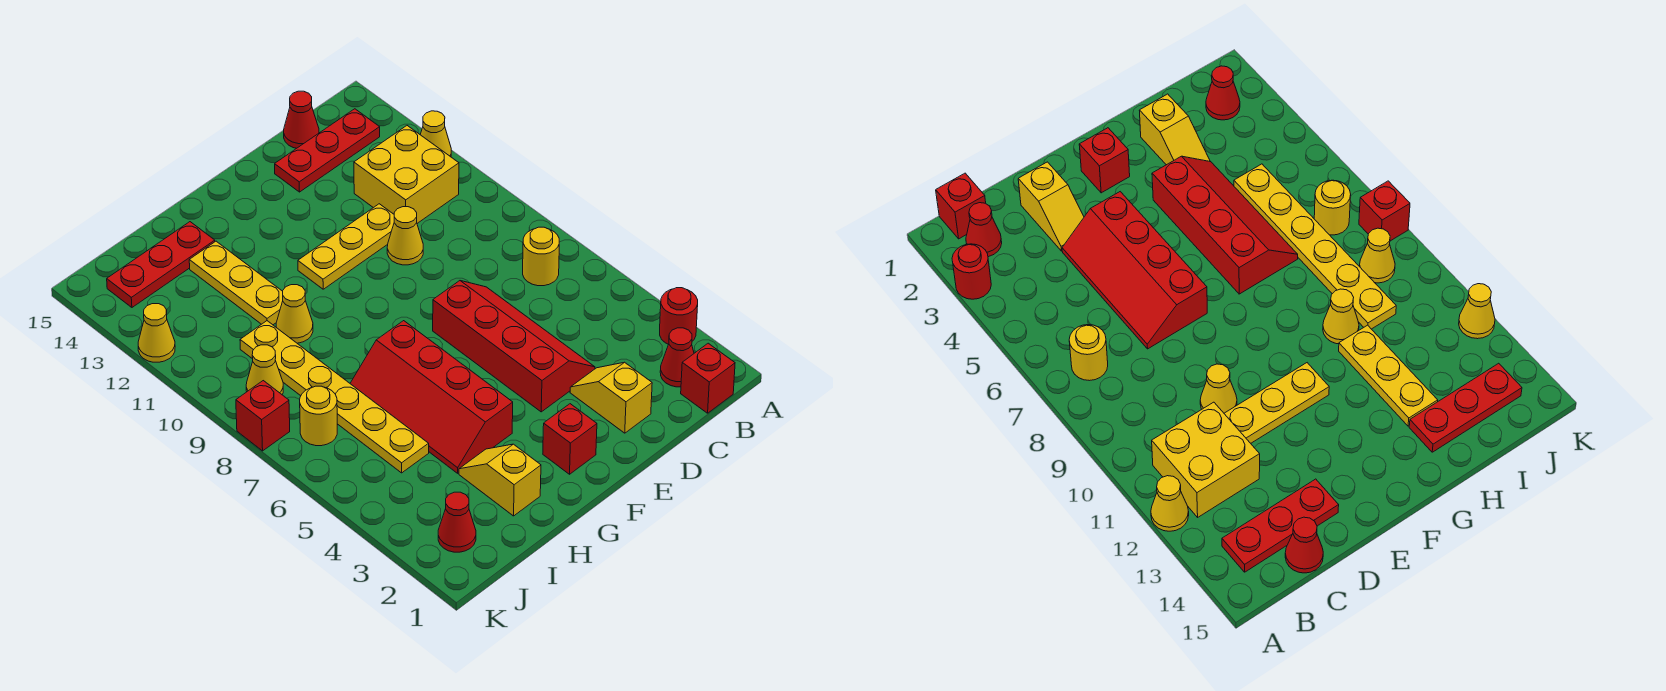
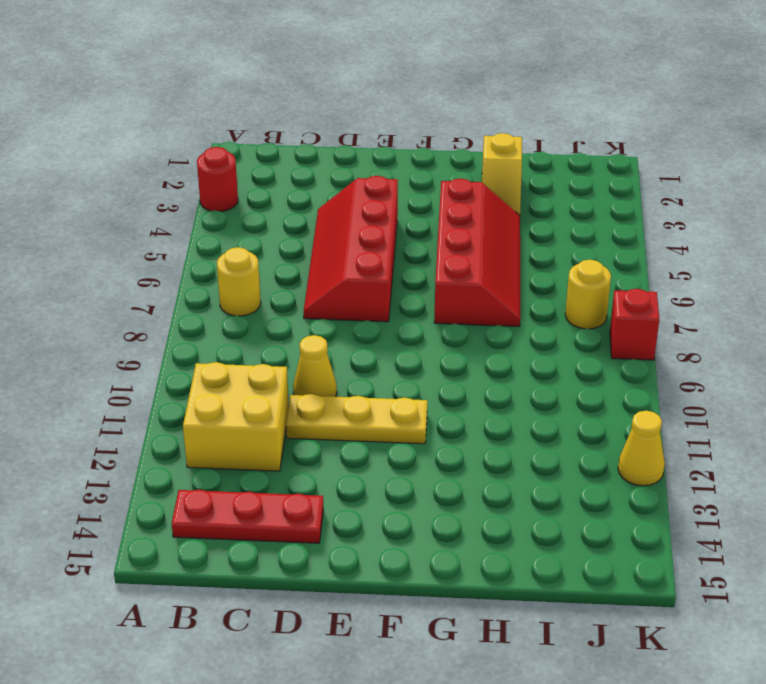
none -> yellow cone A12 level 1
none -> red brick B1 level 1
none -> red cone B2 level 1

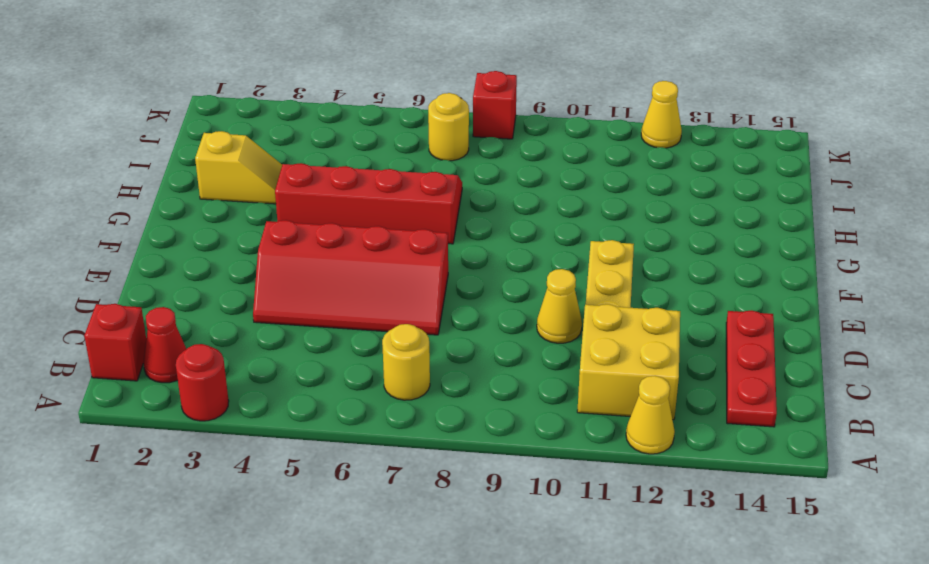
none -> red cone C15 level 1
none -> yellow slope D2:D3 level 1 top 2
none -> red brick F2 level 1

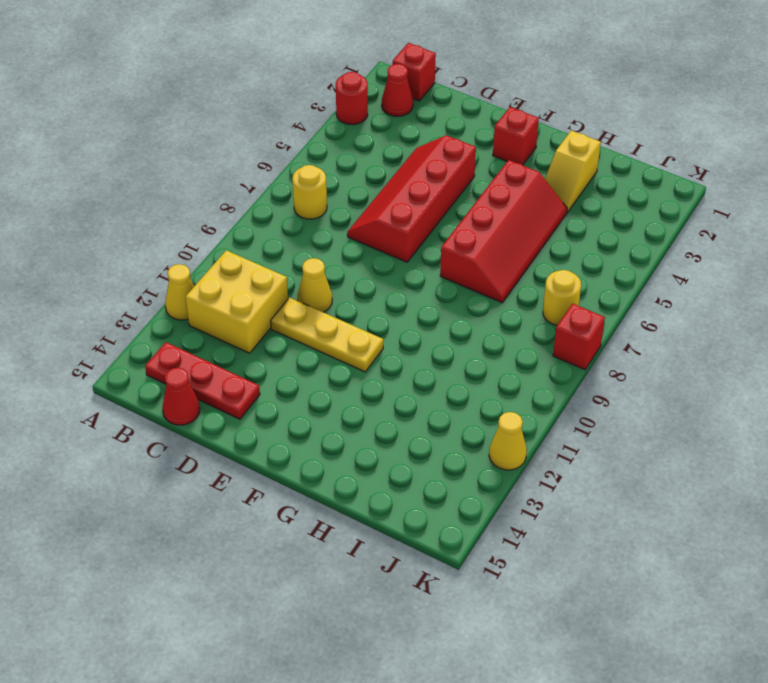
none -> yellow slope D2:D3 level 1 top 2
none -> yellow cone H10 level 1
none -> yellow plate H11:H13 level 1

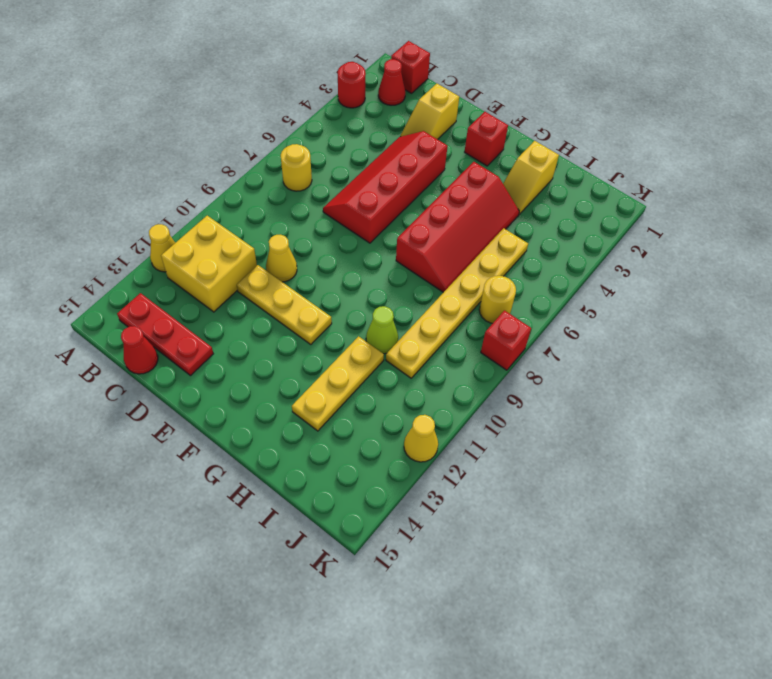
lime cone H10 level 1 -> yellow cone H10 level 1
none -> red plate H14:J14 level 1
none -> red cone J2 level 1
none -> yellow cone J9 level 1

